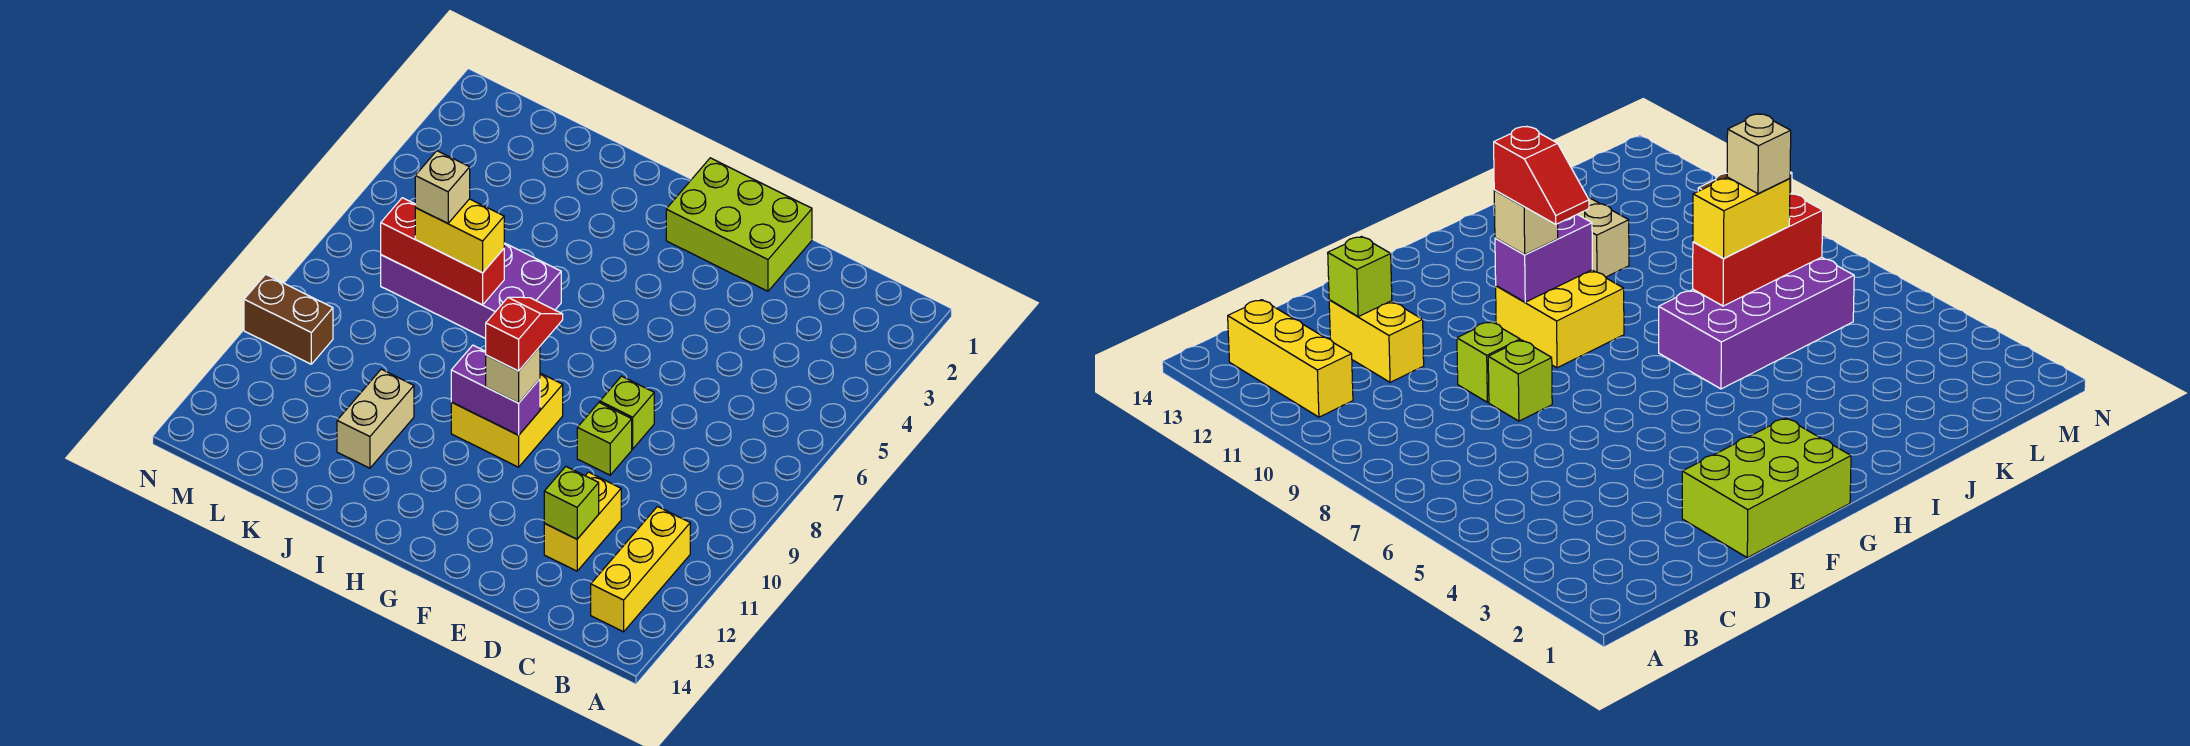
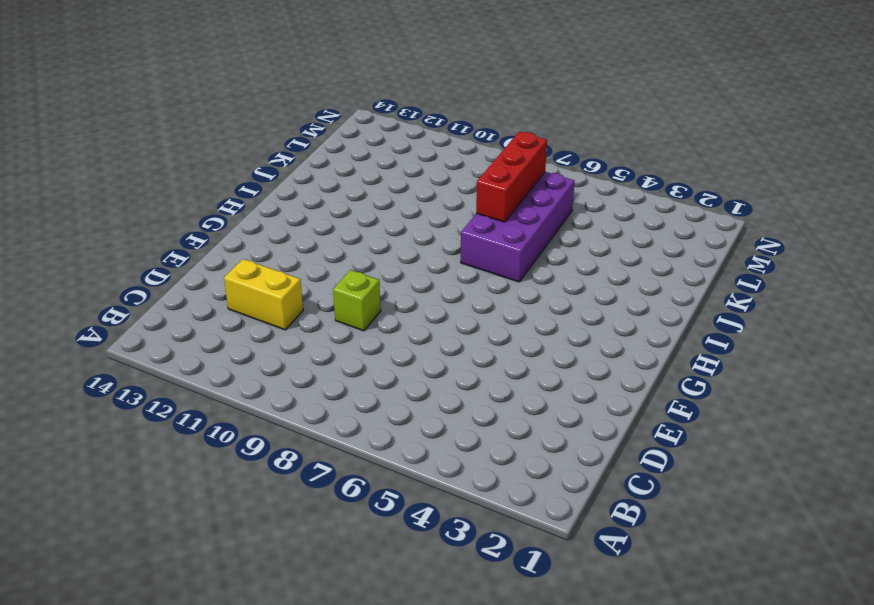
none -> yellow brick B11:B13 level 1
none -> lime brick E1:G2 level 1
none -> lime brick E8 level 1

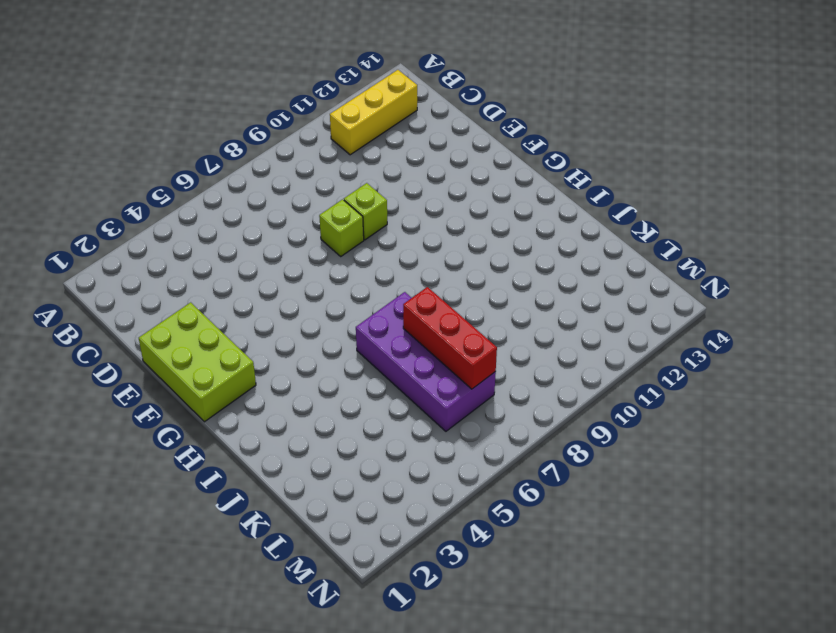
none -> yellow brick D11:D12 level 1
none -> yellow brick G9:H10 level 1
none -> tan brick J11:J12 level 1

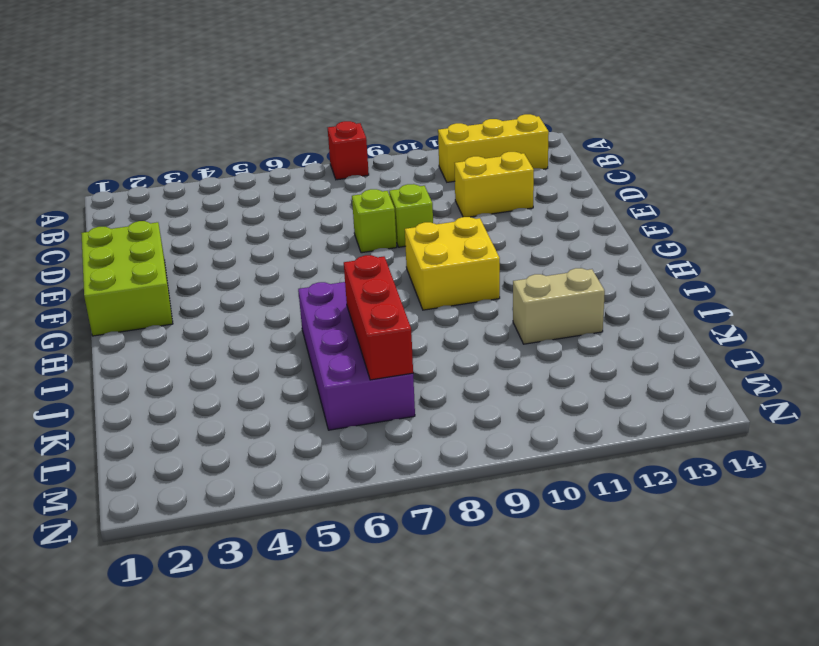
red brick A8 level 1 -> none
none -> brown brick M10:N10 level 1
none -> lime brick D12 level 2
none -> purple brick G10:H10 level 2

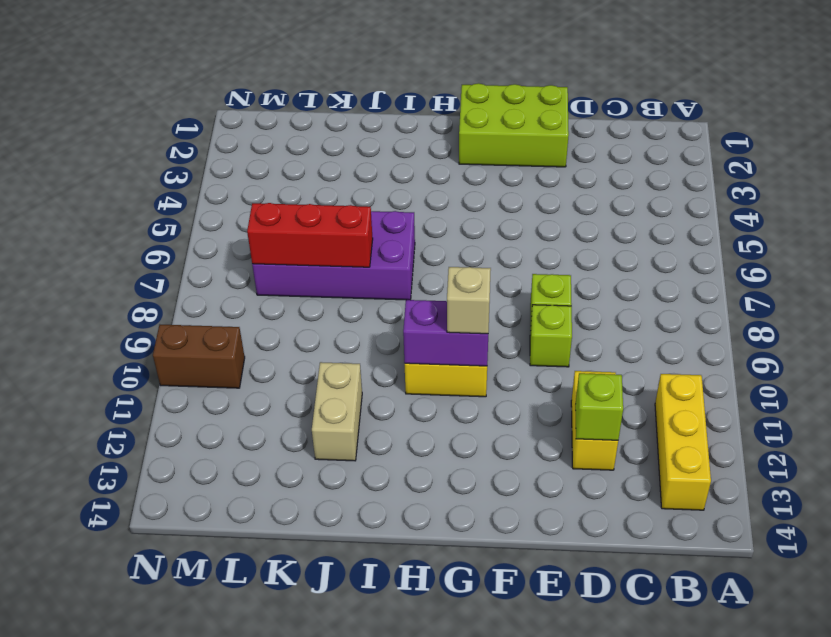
none -> yellow brick J7:K7 level 3
none -> red slope G9:G10 level 4 top 10
none -> tan brick K7 level 4

